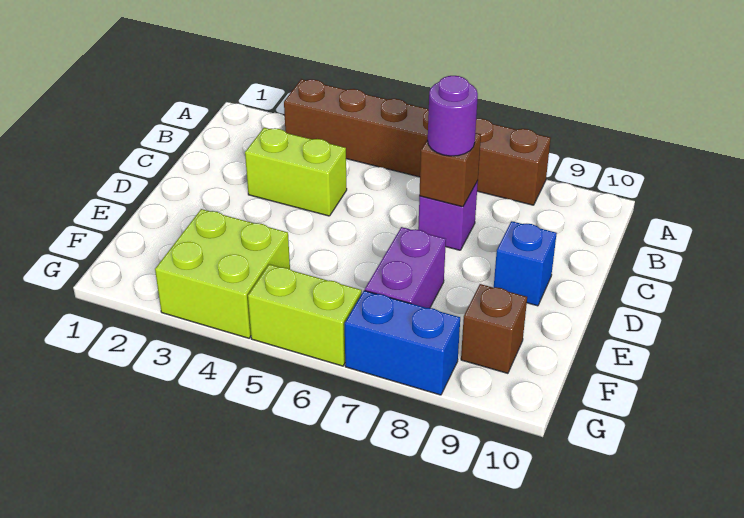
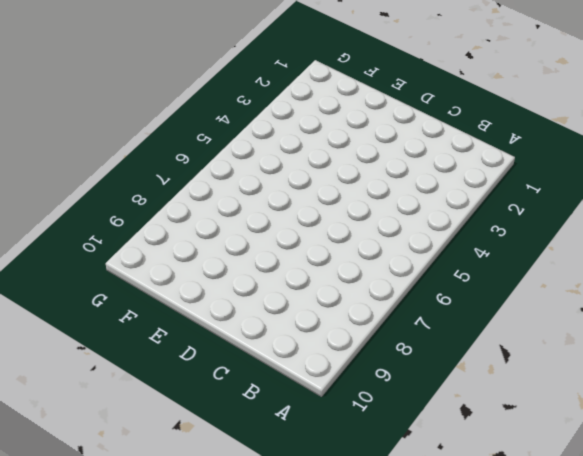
none -> brown brick A3:A8 level 1
none -> lime brick C3:C4 level 1

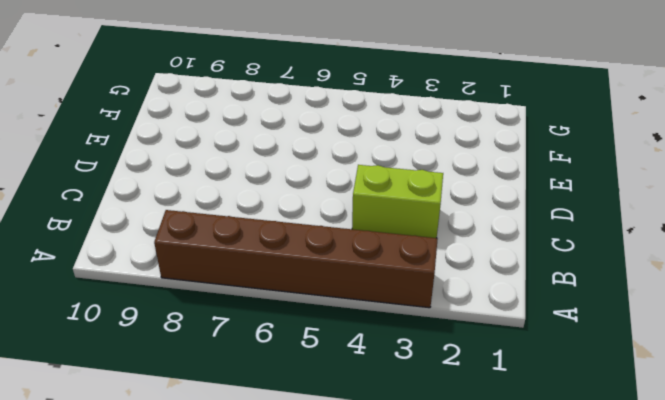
none -> purple brick C7 level 1
none -> blue brick D9 level 1

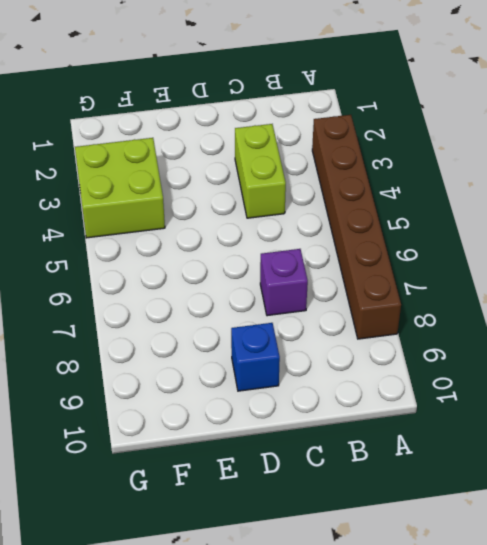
none -> purple brick E7:F7 level 1
none -> brown brick F9 level 1

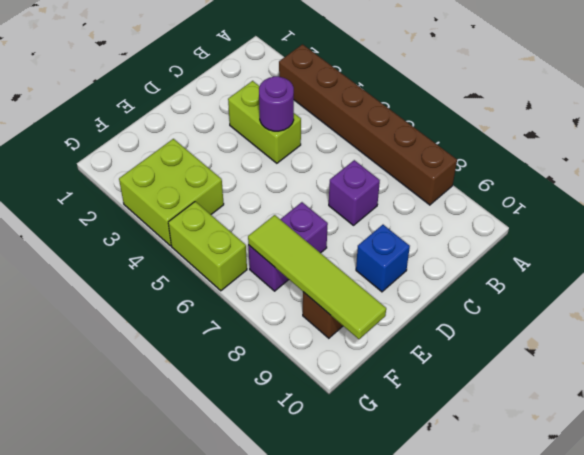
purple round brick C4 level 2 -> purple round brick C7 level 3
lime tile F7:F10 level 2 -> none
none -> blue brick G7:G8 level 1
none -> brown brick C7 level 2

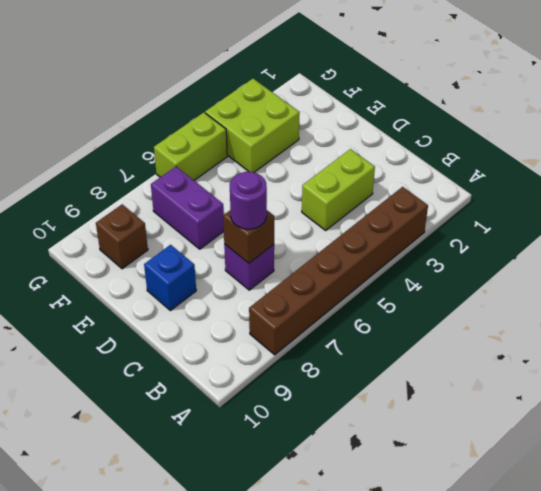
none -> blue brick G7:G8 level 1

